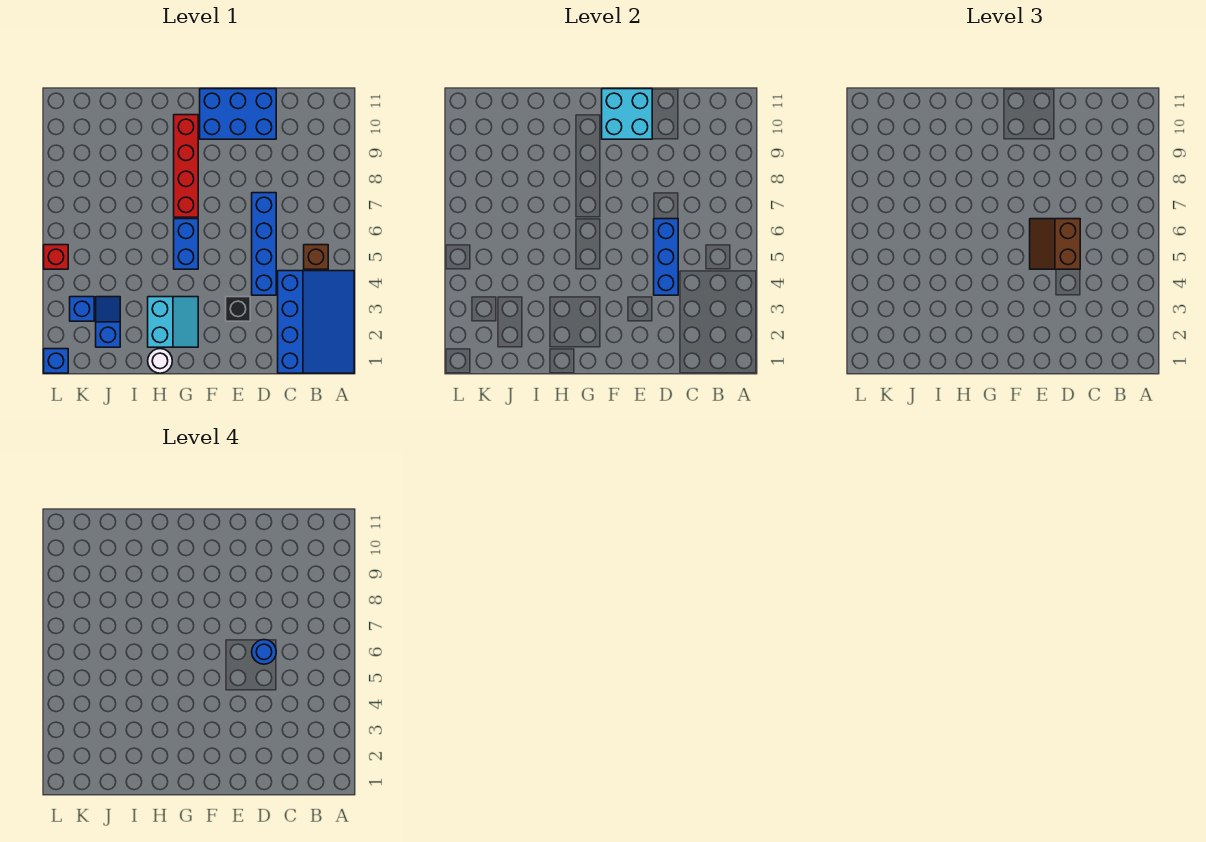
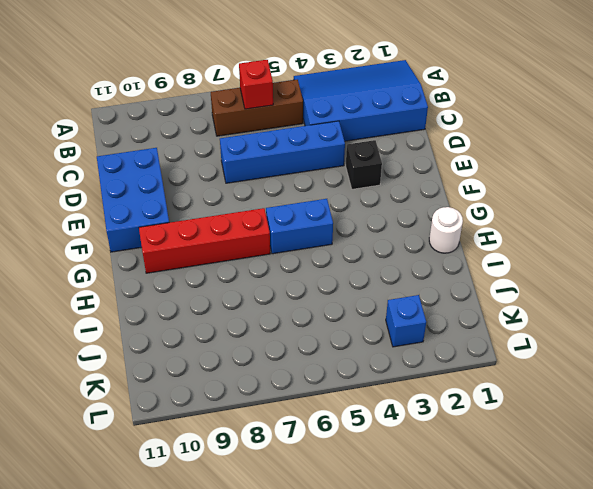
brown brick B5:B7 level 1 -> brown brick B5 level 1
red brick B6 level 2 -> red brick L5 level 1
none -> cyan slope G2:H3 level 1 top H
none -> blue slope J2:J3 level 1 top 2
none -> blue brick L1 level 1

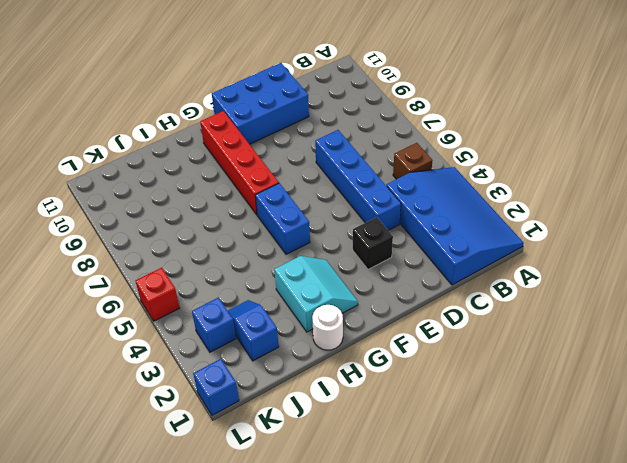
none -> blue brick D4:D6 level 2
none -> cyan brick E10:F11 level 2
none -> brown slope D5:E6 level 3 top D

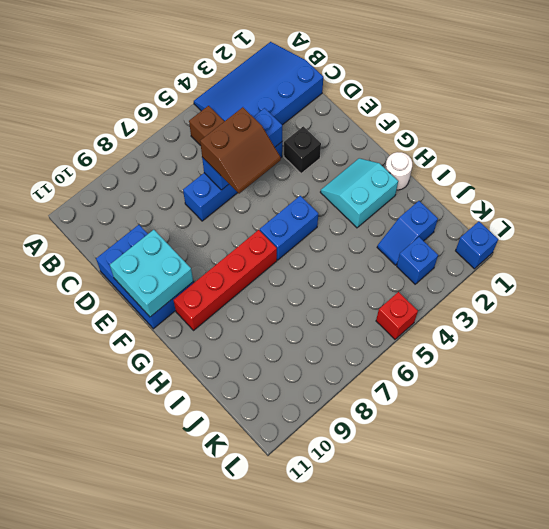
none -> blue round brick D6 level 4

